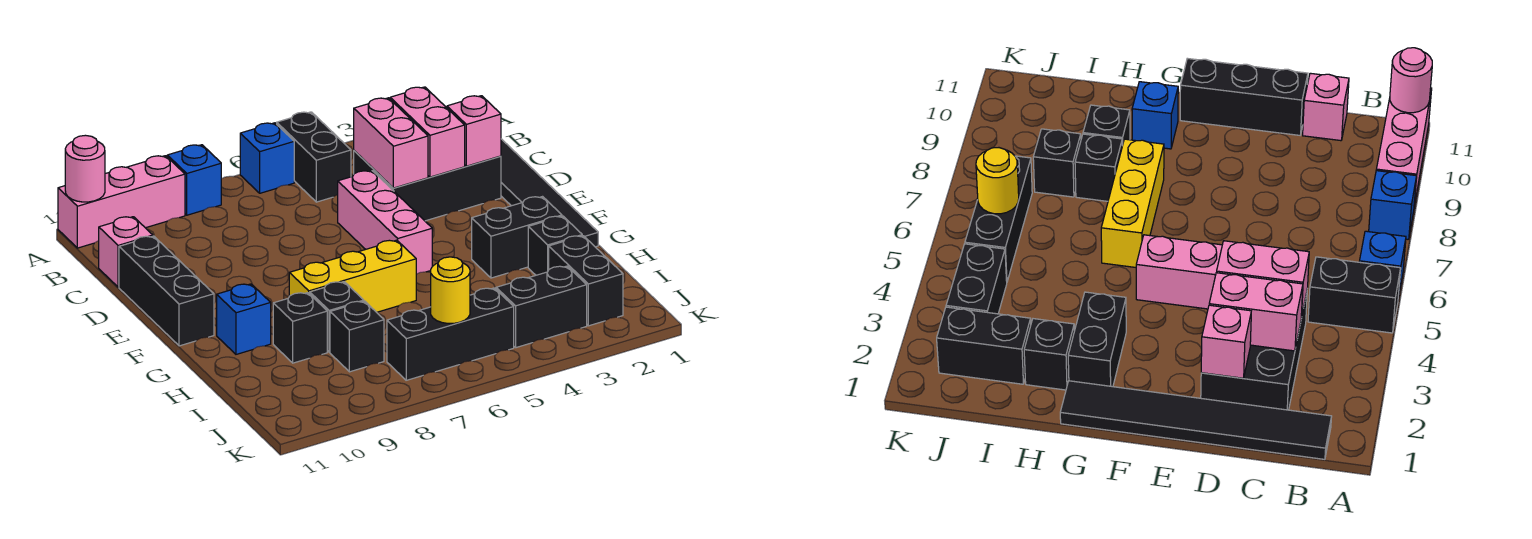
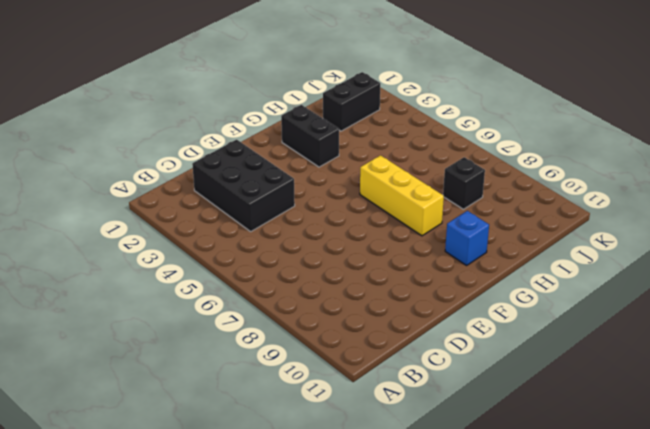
none -> black brick A5:B5 level 1
none -> blue brick A6 level 1
none -> blue brick A8 level 1

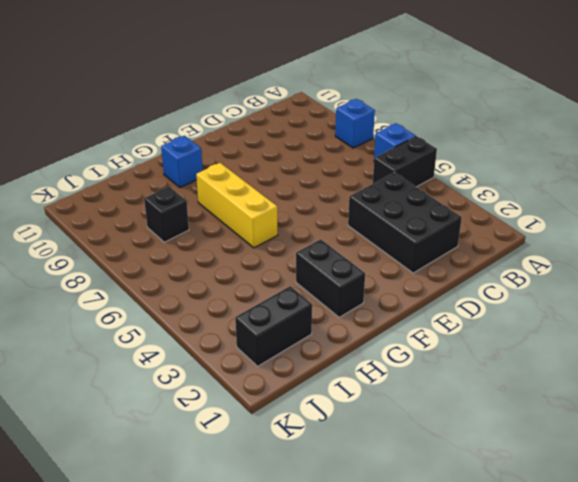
none -> pink brick A9:A11 level 1
none -> black tile B1:G1 level 1
none -> pink brick C11 level 1

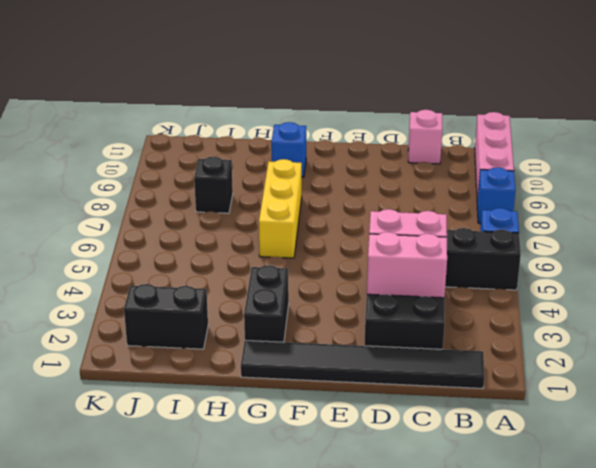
none -> pink brick D5:F5 level 1
none -> black brick D11:F11 level 1
none -> black brick H2 level 1

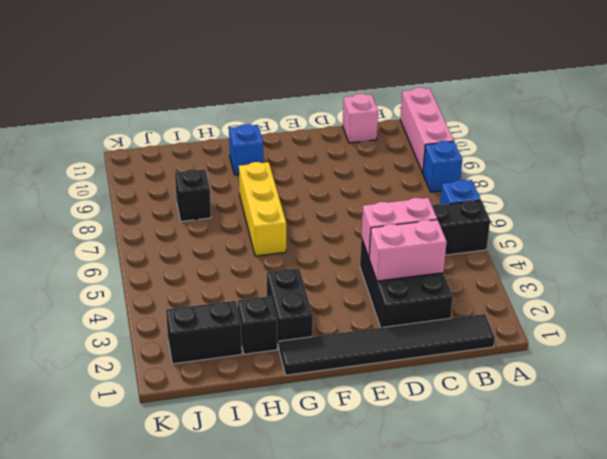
none -> pink brick D5:F5 level 1
none -> black brick D11:F11 level 1
none -> black brick H8 level 1

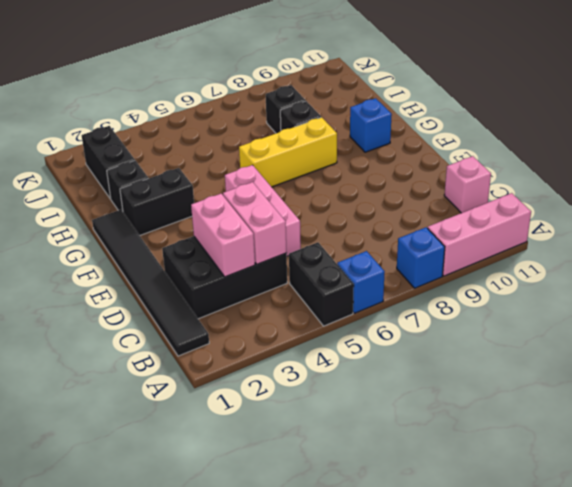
none -> black brick D11:F11 level 1
none -> black brick H9 level 1
none -> black brick J3:J4 level 1

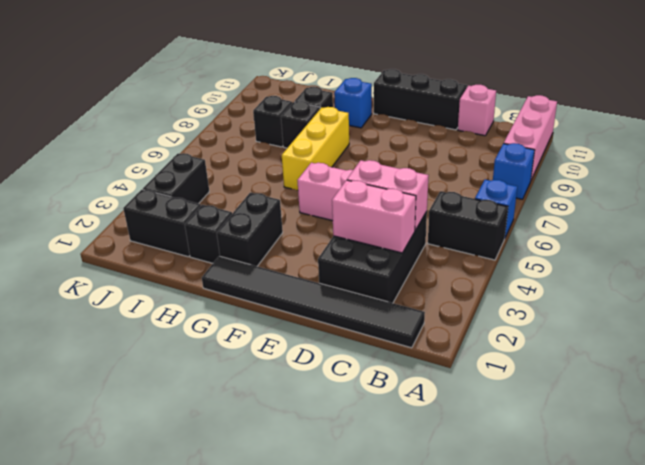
none -> black brick J5:J7 level 1
none -> pink round brick A11 level 2
none -> pink brick D2 level 2

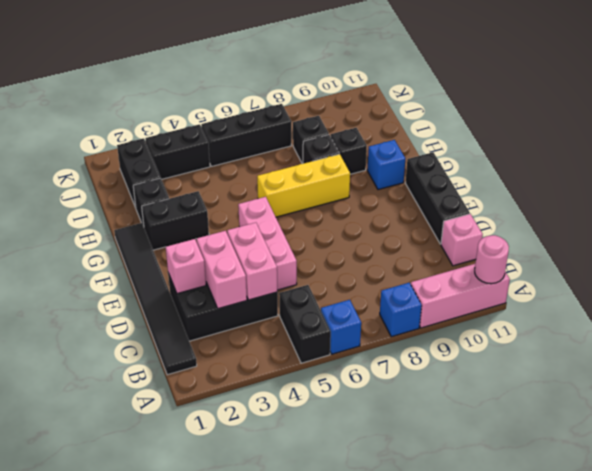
none -> yellow round brick J6 level 2

